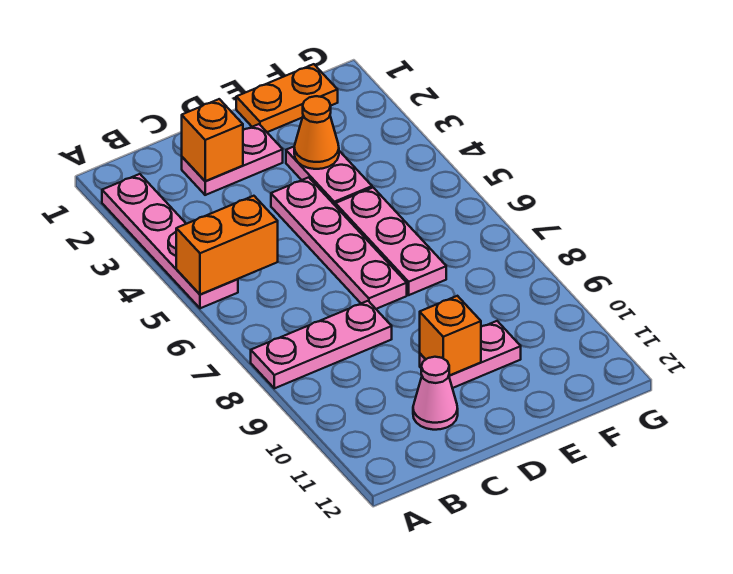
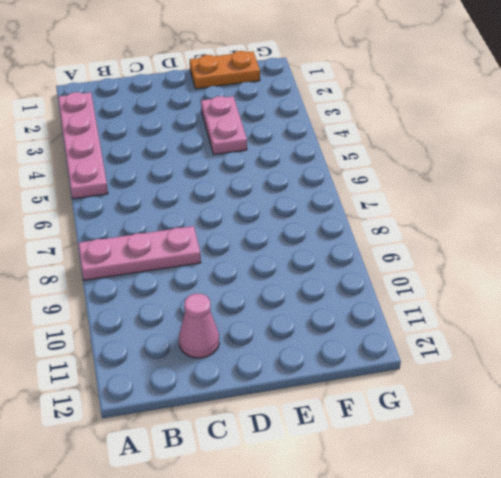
none -> pink plate C2:D2 level 1
none -> pink plate D4:D7 level 1
none -> pink plate D10:E10 level 1

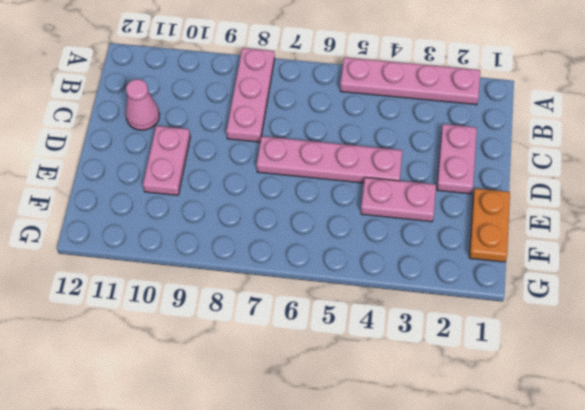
none -> pink plate E5:E7 level 1
none -> orange brick A5:B5 level 2
none -> orange brick C2 level 2

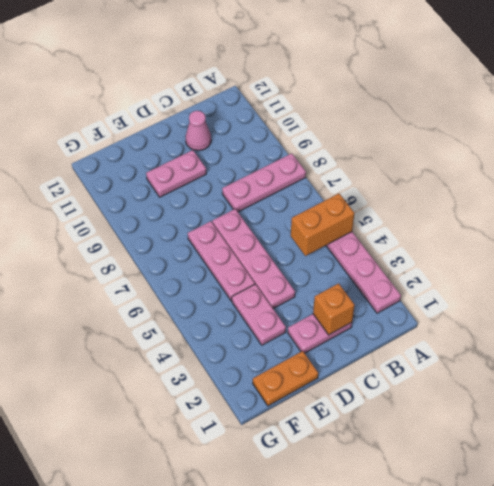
none -> orange brick D10 level 2
none -> orange cone E3 level 2

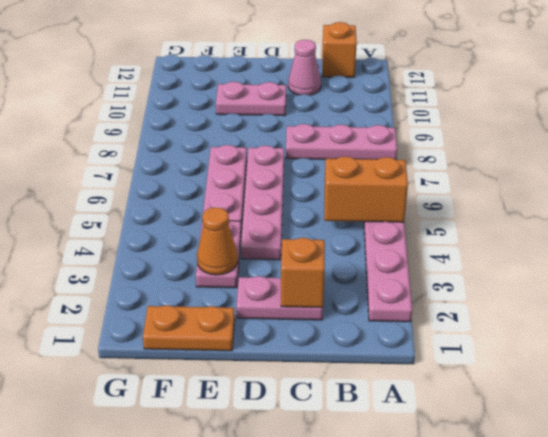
orange brick B12 level 1 -> orange brick D10 level 2

